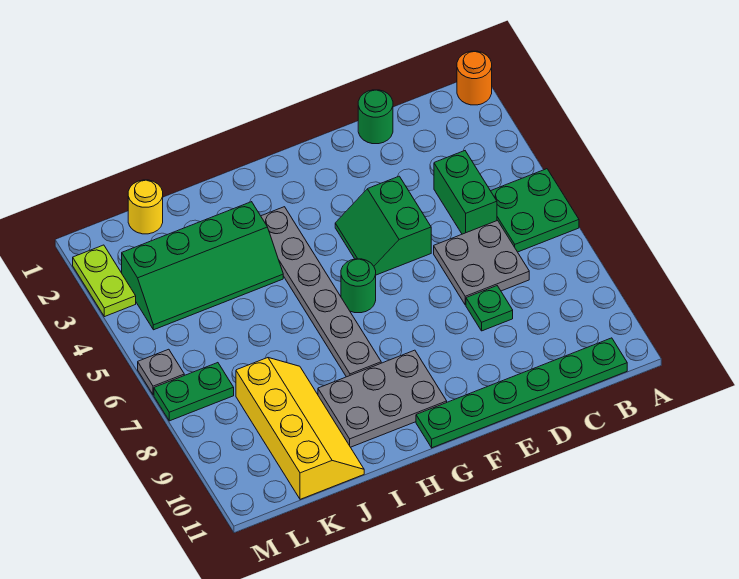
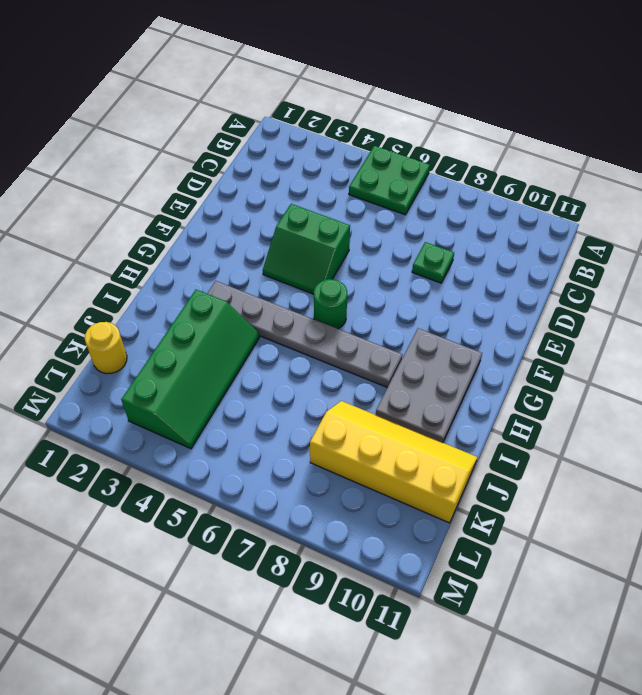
none -> orange round brick A1 level 1
none -> green plate B11:G11 level 1
none -> green brick C4:C5 level 1

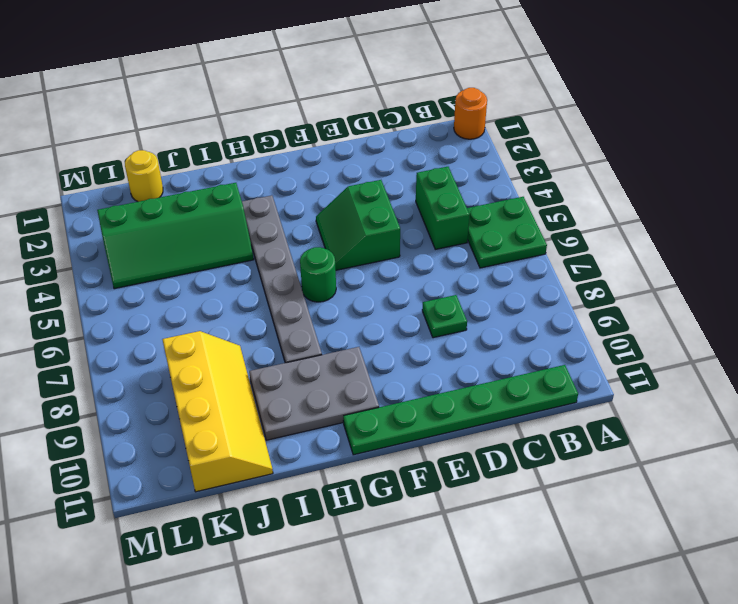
none -> grey plate C6:D7 level 1
none -> green round brick D1 level 1
none -> green plate L7:M7 level 1

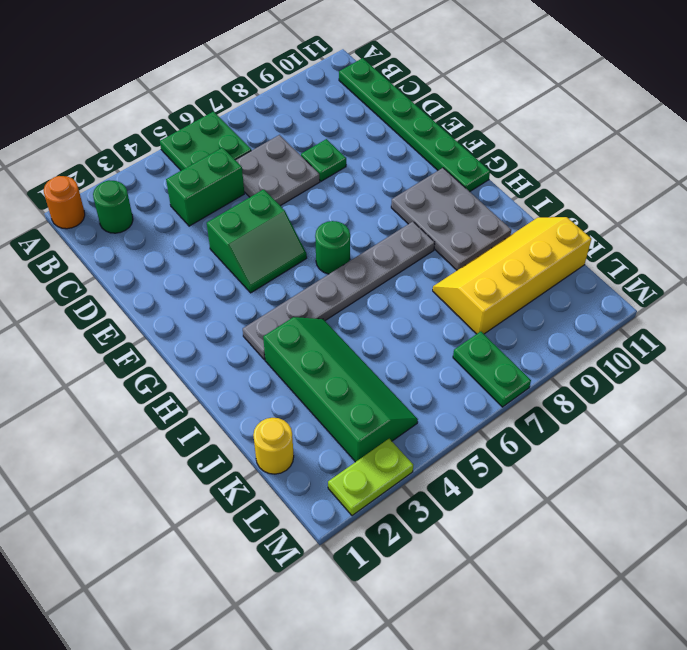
green round brick B2 level 1 -> green round brick D1 level 1
none -> grey plate M6 level 1

